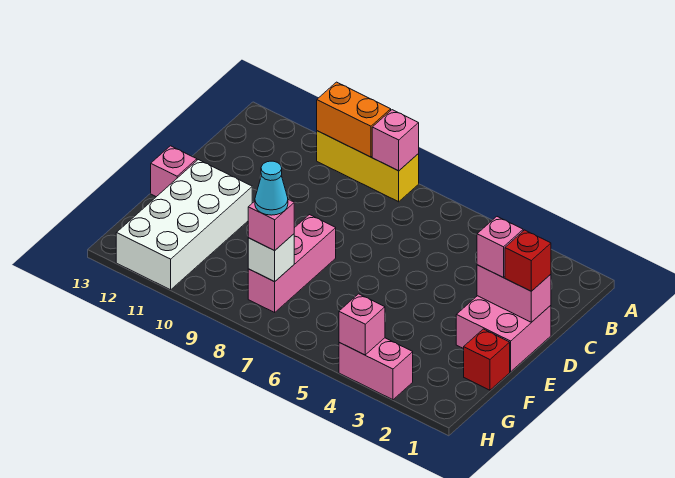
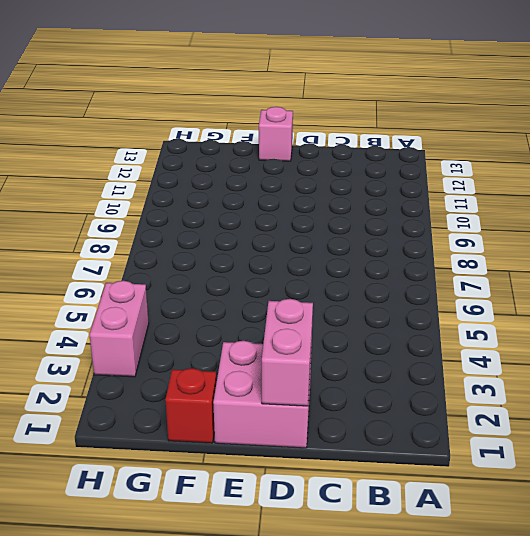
none -> yellow brick A8:A10 level 1
none -> pink brick E8:G8 level 1
none -> white brick E11:H12 level 1

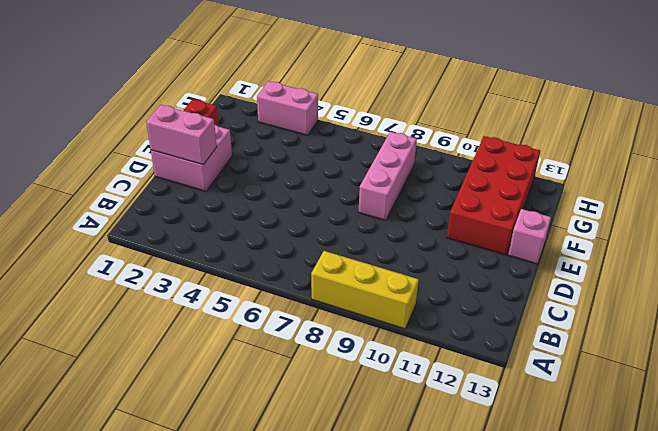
red brick E11:H12 level 1 -> white brick E11:H12 level 1
none -> pink brick A8 level 2
none -> orange brick A9:A10 level 2
none -> white brick G8 level 2

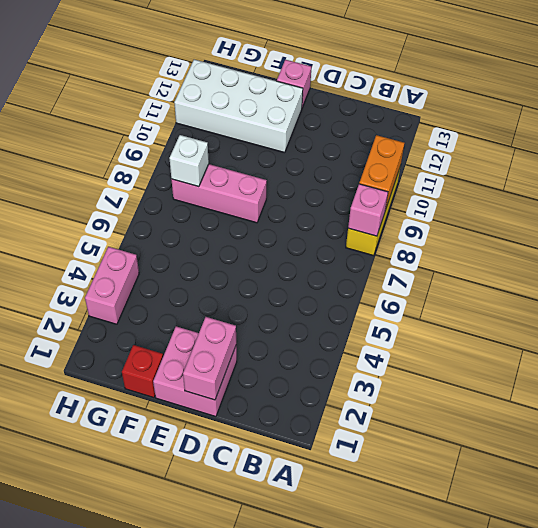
none -> pink brick H4 level 2
none -> red brick D1 level 3
none -> pink brick D2 level 3

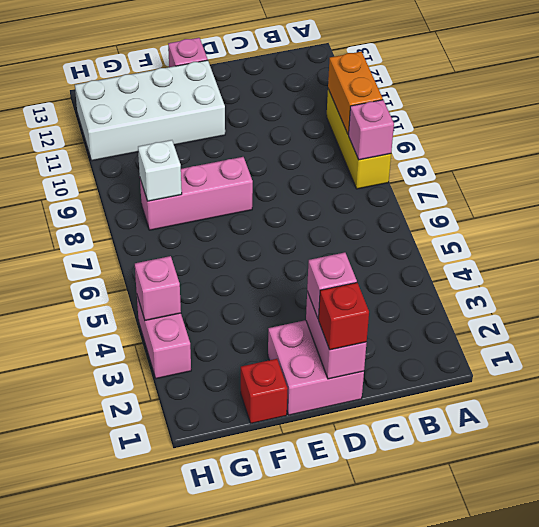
none -> pink brick G8 level 3
none -> cyan cone G8 level 4

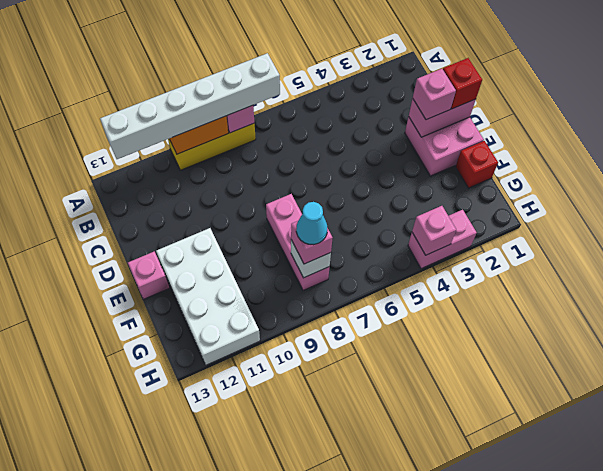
white brick A7:A12 level 3 -> none

